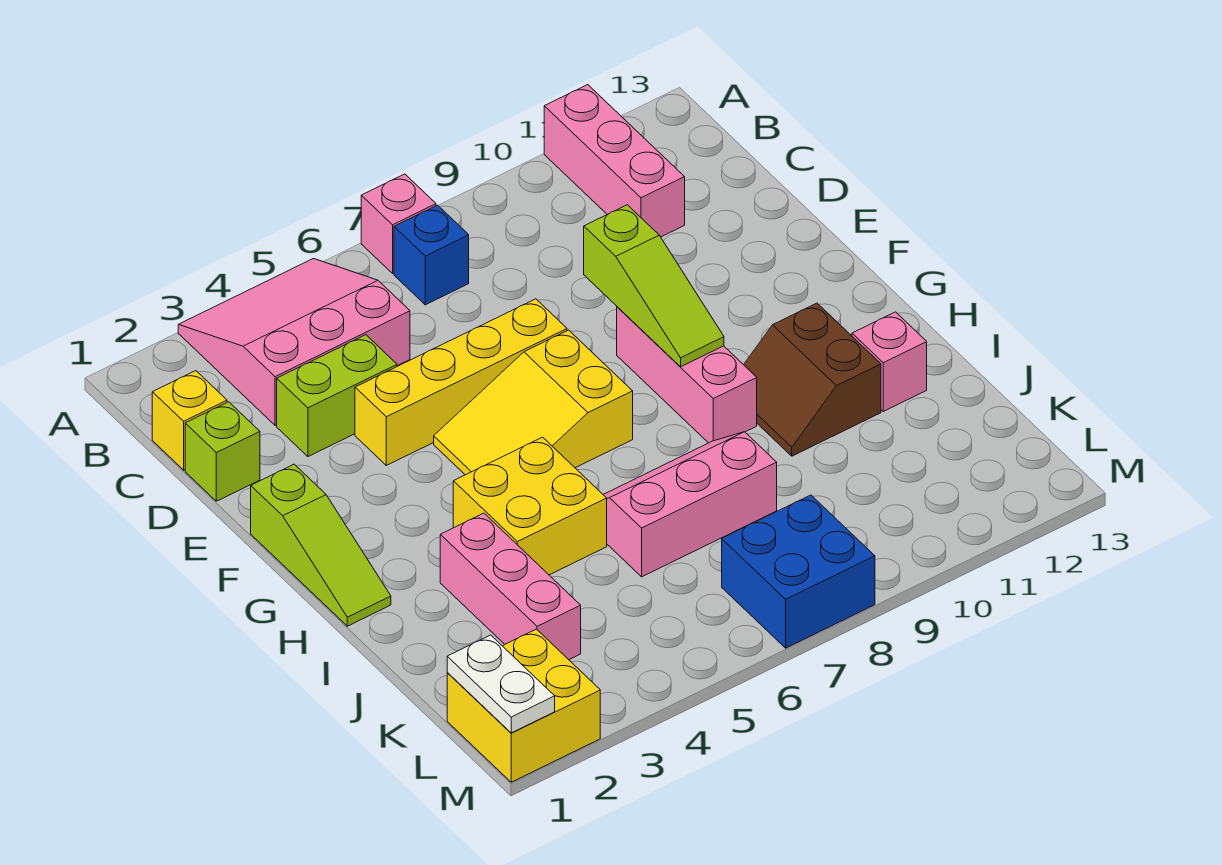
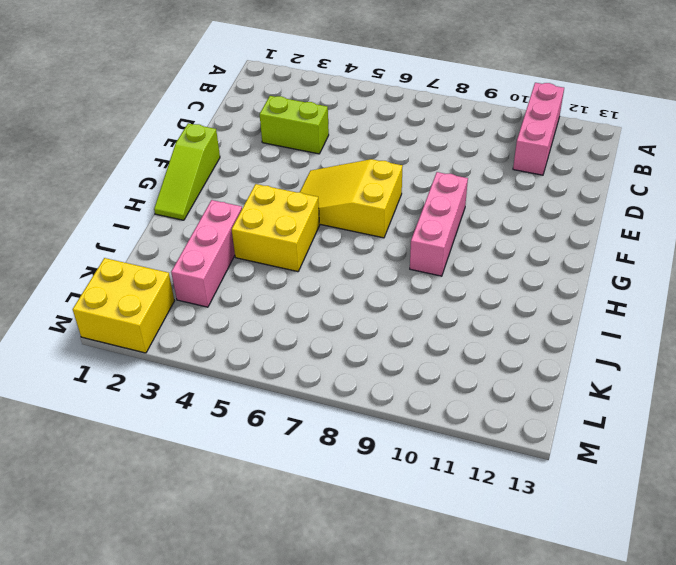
none -> pink slope A3:C5 level 1 top C
none -> pink brick A7 level 1
none -> blue brick B7 level 1

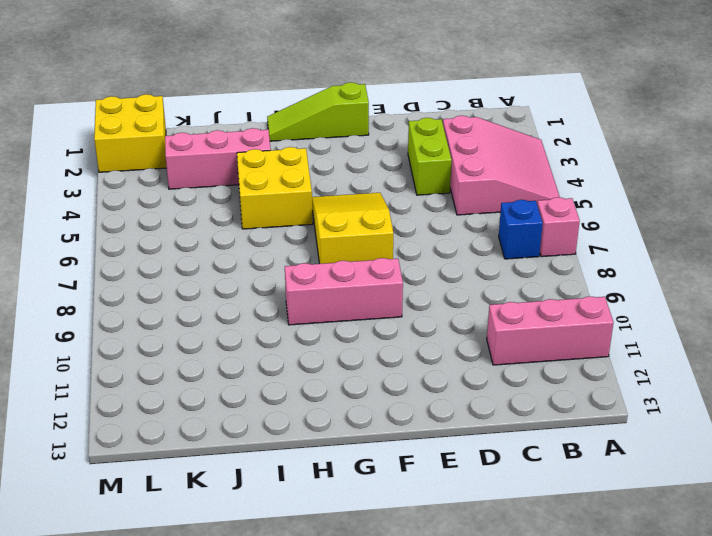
none -> yellow brick C1 level 1
none -> lime brick D1 level 1
none -> yellow brick E4:E7 level 1

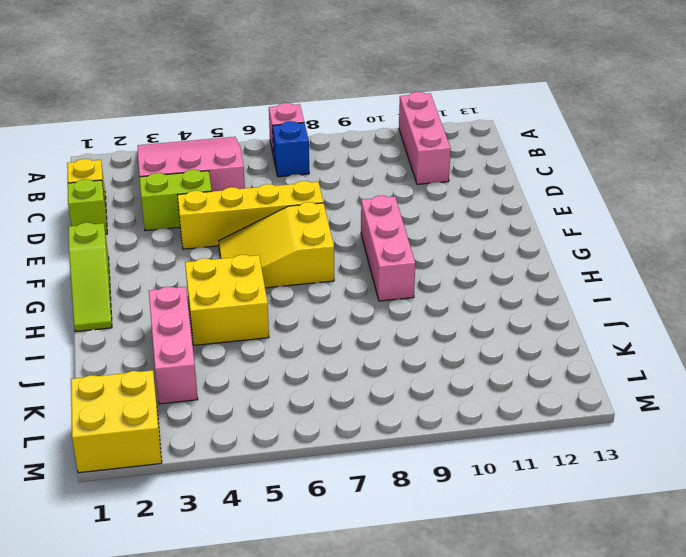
none -> brown slope H10:I11 level 1 top 11
none -> pink slope I6:J8 level 1 top J
none -> pink brick I12 level 1

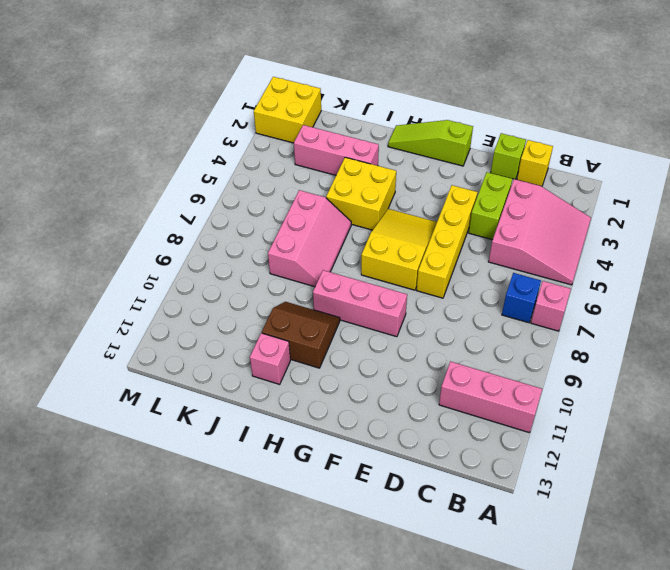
none -> blue brick L7:M8 level 1
none -> lime slope E9:G9 level 2 top E
none -> white plate L1:M1 level 2

